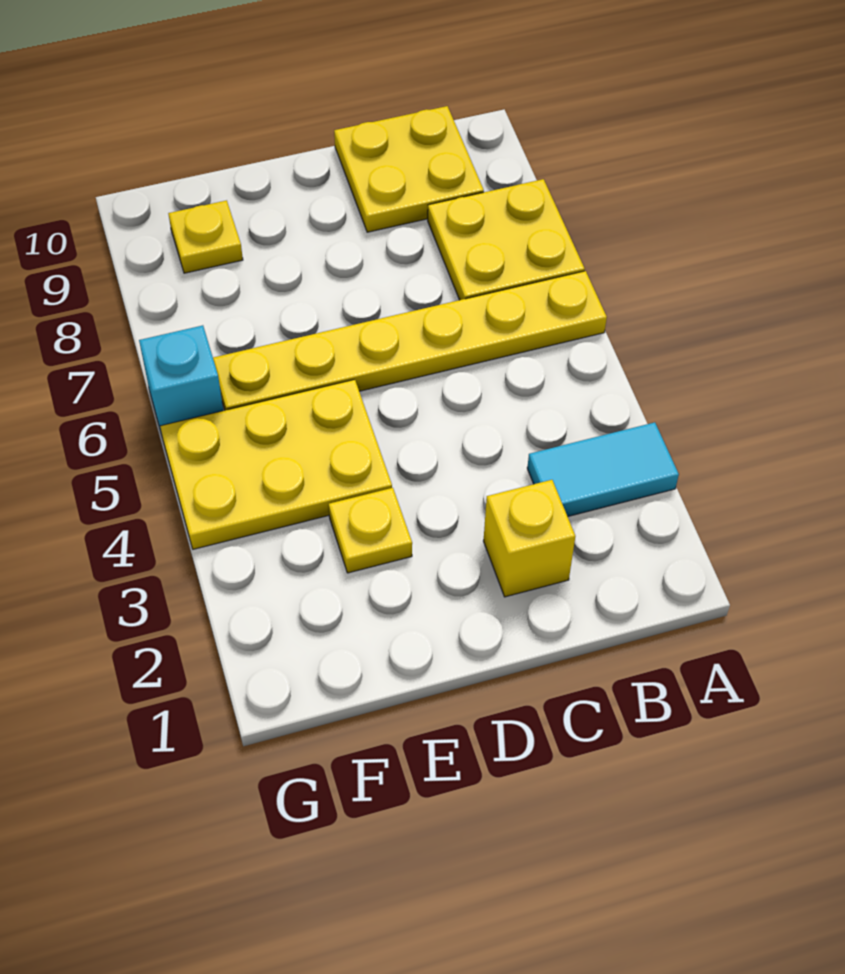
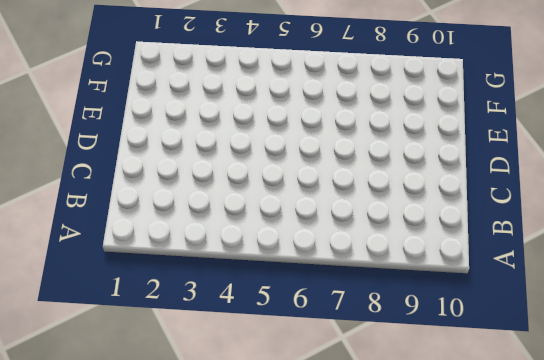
none -> cyan tile A3:B3 level 1
none -> yellow plate A6:F6 level 1

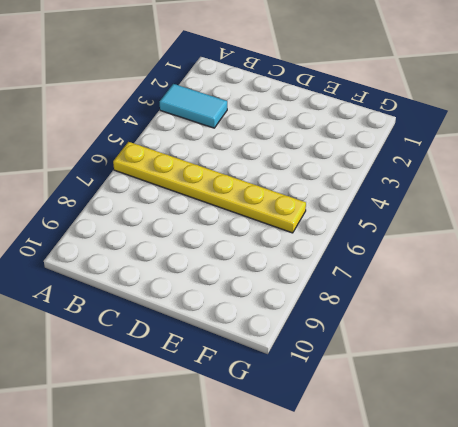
none -> yellow plate A7:B8 level 1
none -> yellow plate B9:C10 level 1

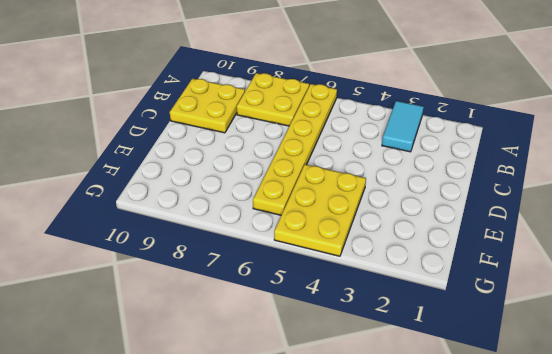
none -> yellow brick C2 level 1
none -> yellow plate E3 level 1

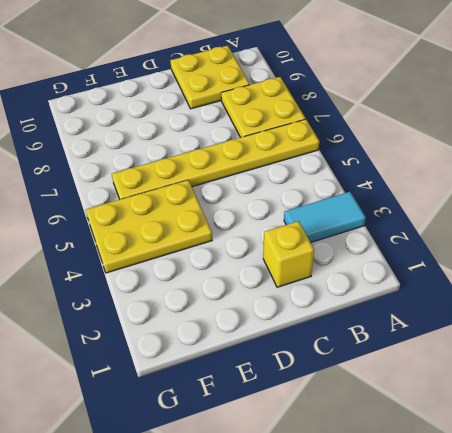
none -> yellow plate E3 level 1
none -> yellow plate F9 level 1

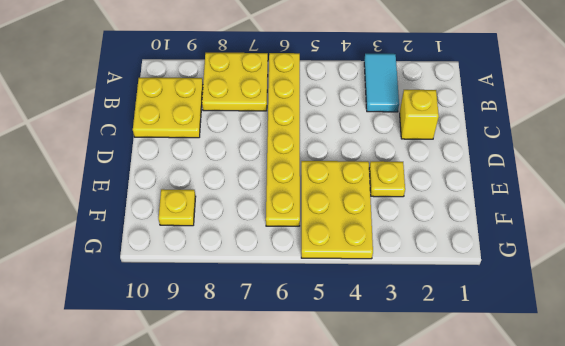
none -> cyan brick G6 level 1

